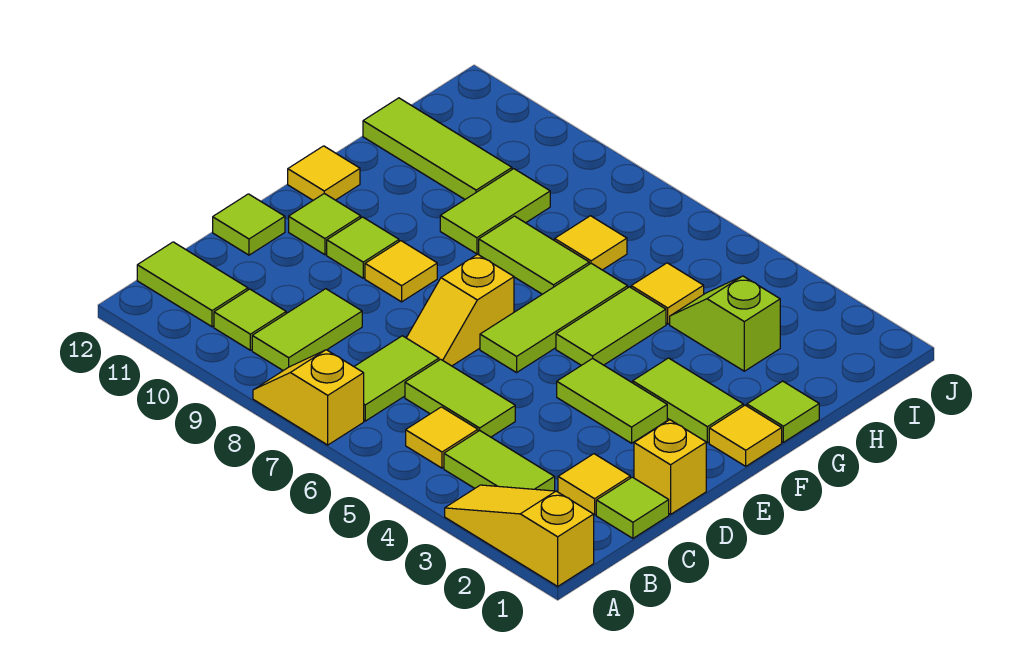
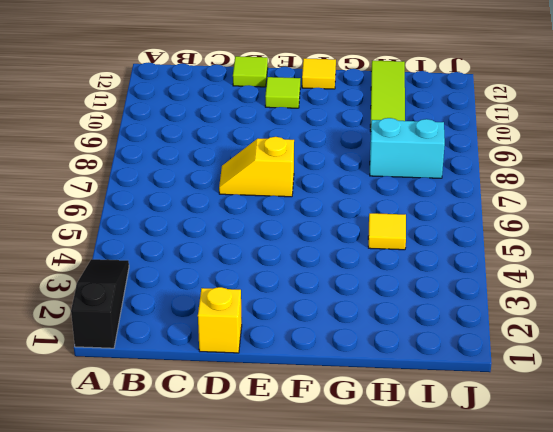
black slope A1:A3 level 1 top 1 -> yellow slope A1:A3 level 1 top 1
cyan brick H8:I8 level 1 -> none
none -> yellow slope A7:A8 level 1 top 7
none -> lime tile B3:B4 level 1
none -> yellow tile B5 level 1
none -> lime tile B7:C7 level 1

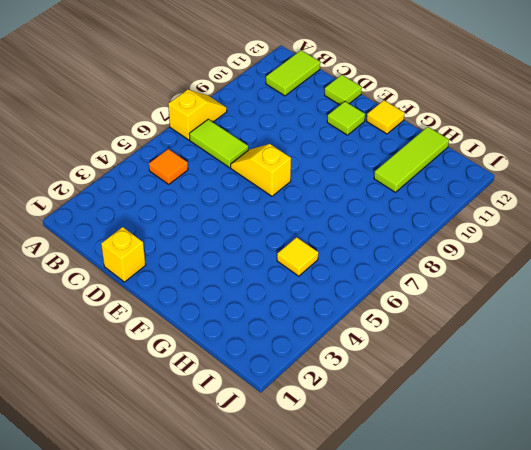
orange tile B5 level 1 -> yellow tile B5 level 1
none -> yellow slope A1:A3 level 1 top 1
none -> lime tile B3:B4 level 1
none -> lime tile B9:C9 level 1
none -> lime tile B10 level 1

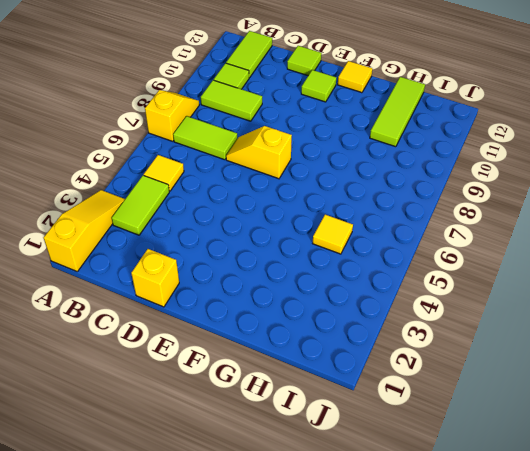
none -> lime tile C1 level 1
none -> yellow tile C2 level 1
none -> lime tile C5:C6 level 1
none -> lime tile E3:E4 level 1

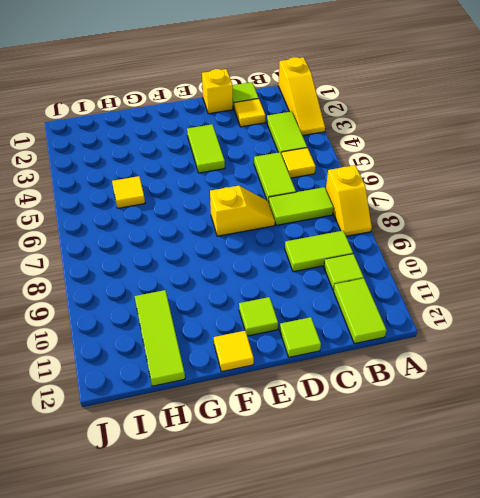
none -> lime tile E6:G6 level 1
none -> yellow tile E9 level 1
none -> lime tile E10 level 1
none -> yellow tile F1 level 1

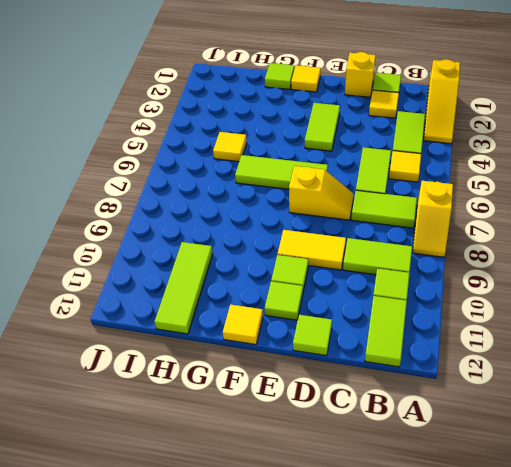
yellow tile D9:E9 level 1 -> yellow tile E9 level 1
none -> lime tile F2:F3 level 1
none -> lime tile F5:G5 level 1
none -> lime tile G7:G8 level 1
none -> lime tile G9:H9 level 1

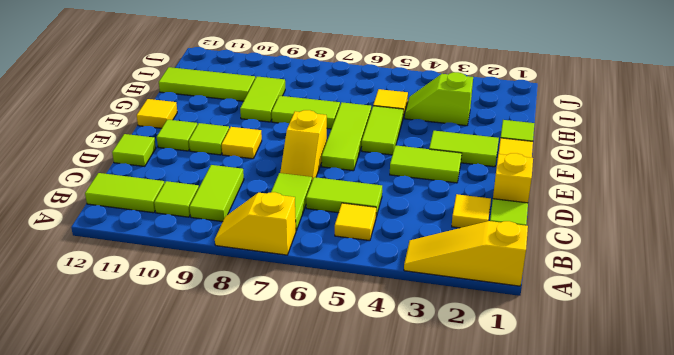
none -> lime tile B3:B4 level 1
none -> yellow tile H7 level 1

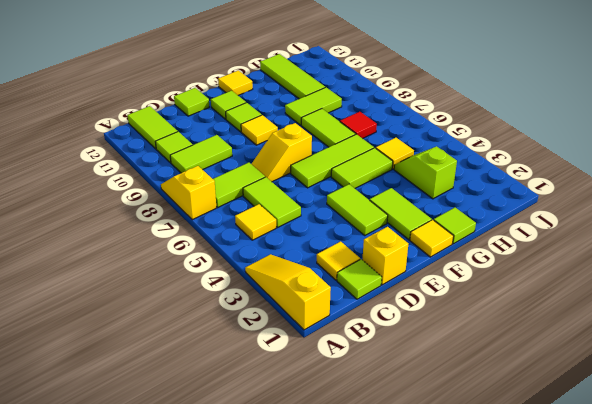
red tile H7 level 1 -> yellow tile H7 level 1
none -> lime tile B3:B4 level 1

